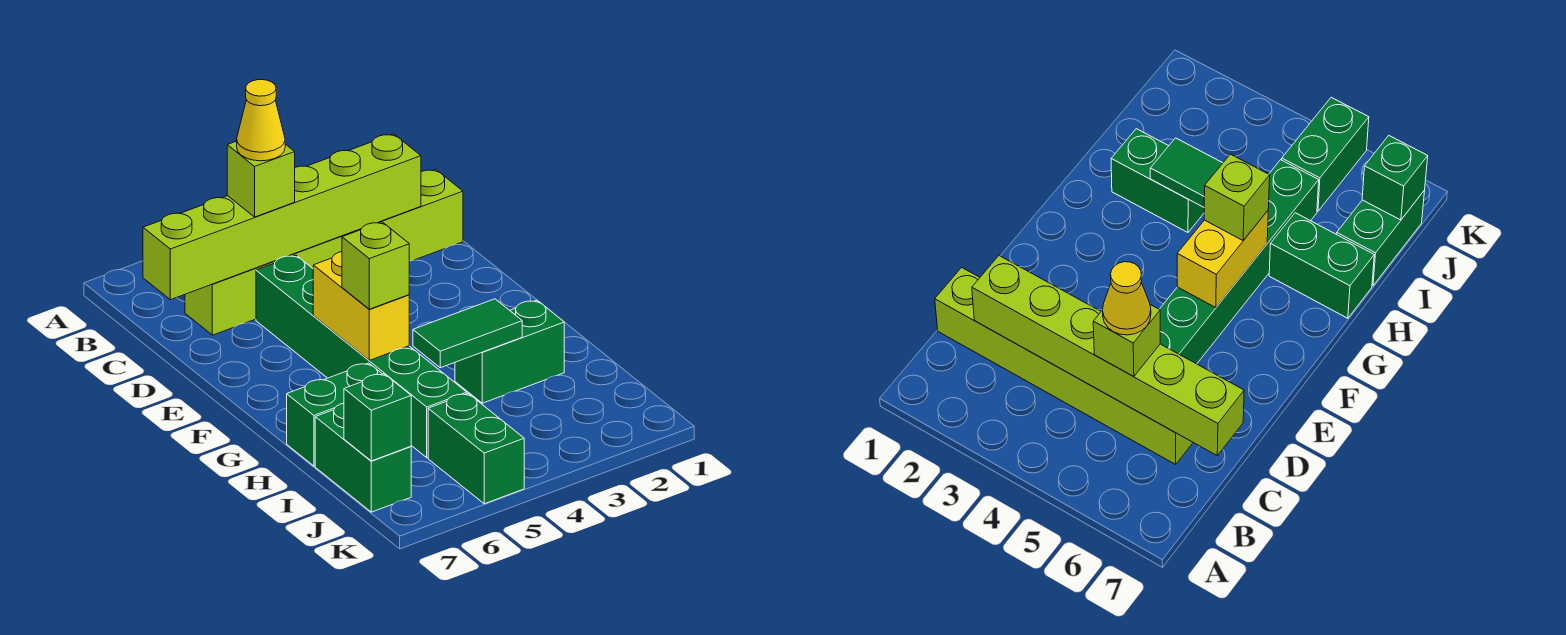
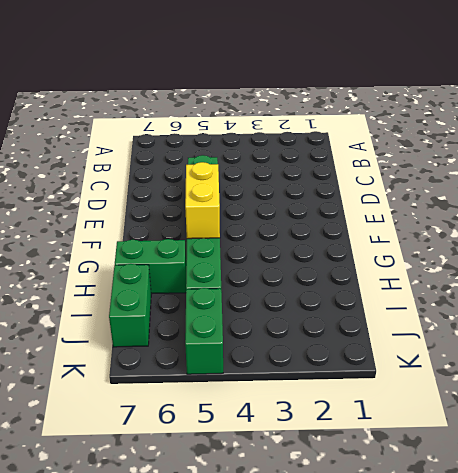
none -> lime brick C1:C6 level 1
none -> green brick H2:H3 level 1
none -> lime brick C2:C7 level 2

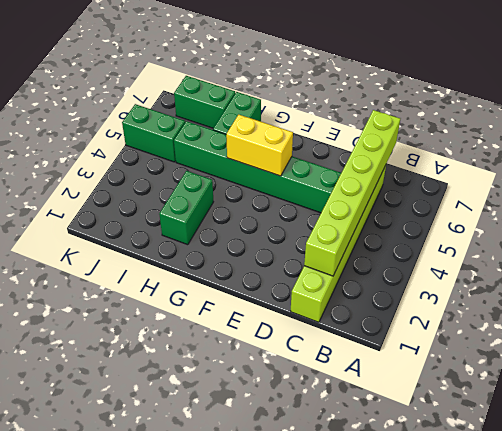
none -> green tile H3:H4 level 2
none -> green brick J7 level 2
none -> lime brick C5 level 3

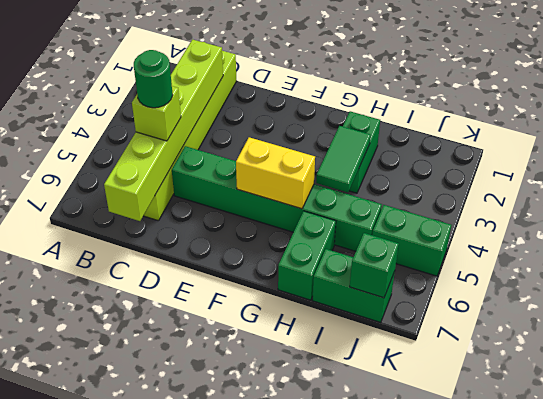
green round brick C5 level 4 -> yellow cone C5 level 4
none -> lime brick G5 level 3

